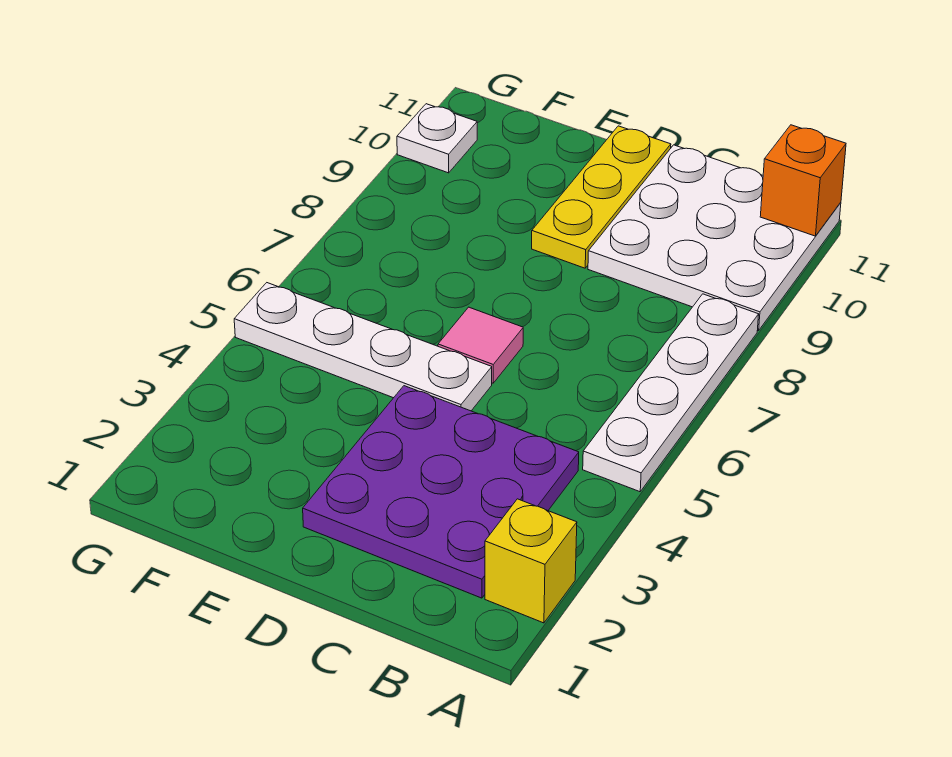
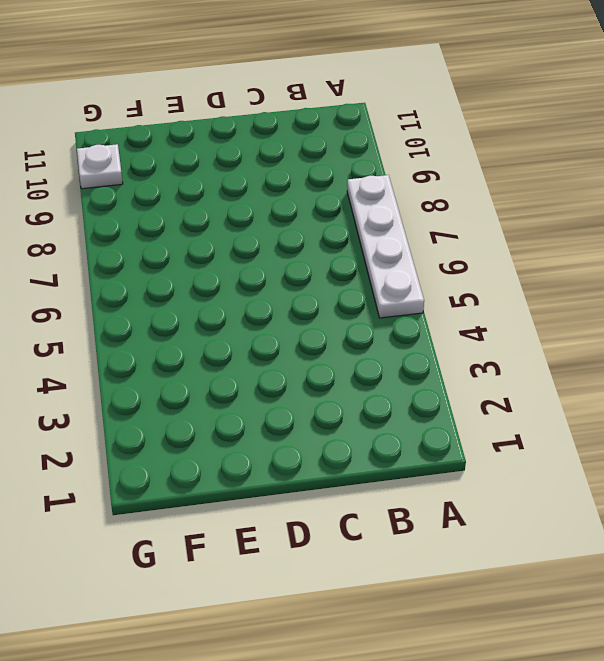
none -> yellow brick A2 level 1
none -> white plate A9:C11 level 1

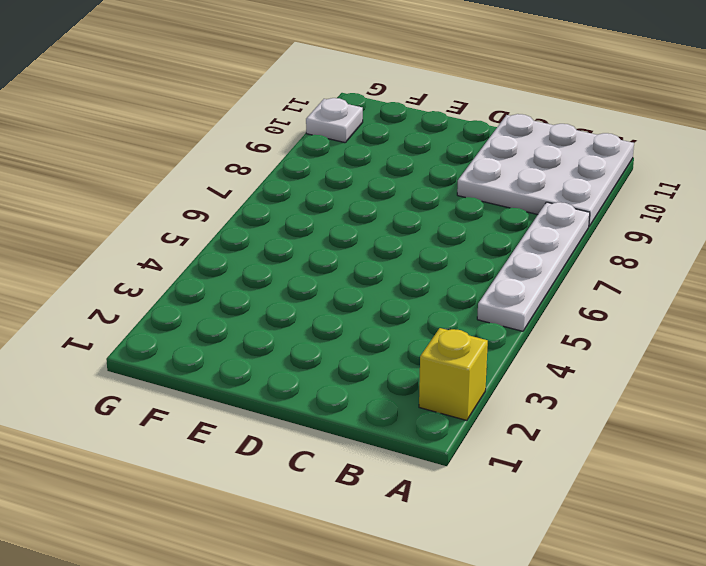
none -> purple plate B2:D4 level 1
none -> white plate D5:G5 level 1

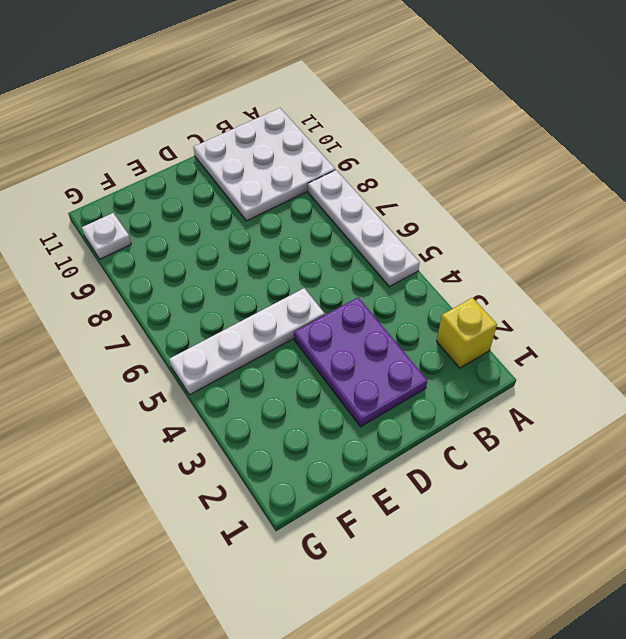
purple plate C2:D4 level 1 -> purple plate B2:D4 level 1
none -> pink tile D6 level 1
none -> yellow plate D9:D11 level 1

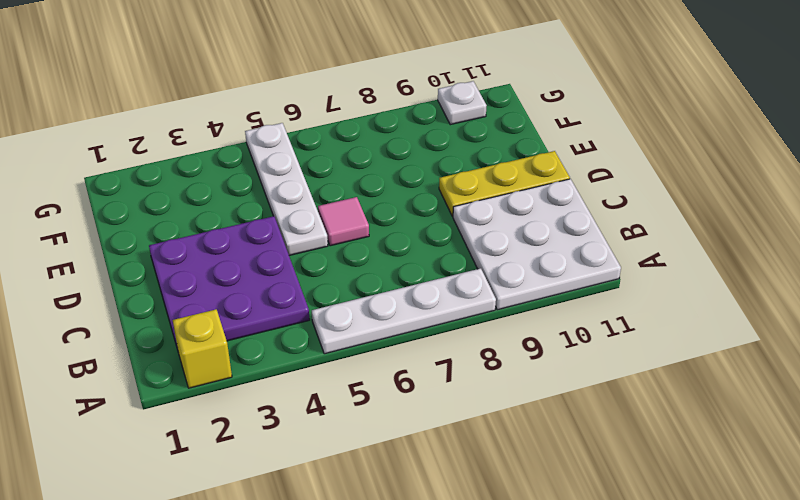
none -> orange brick A11 level 2

